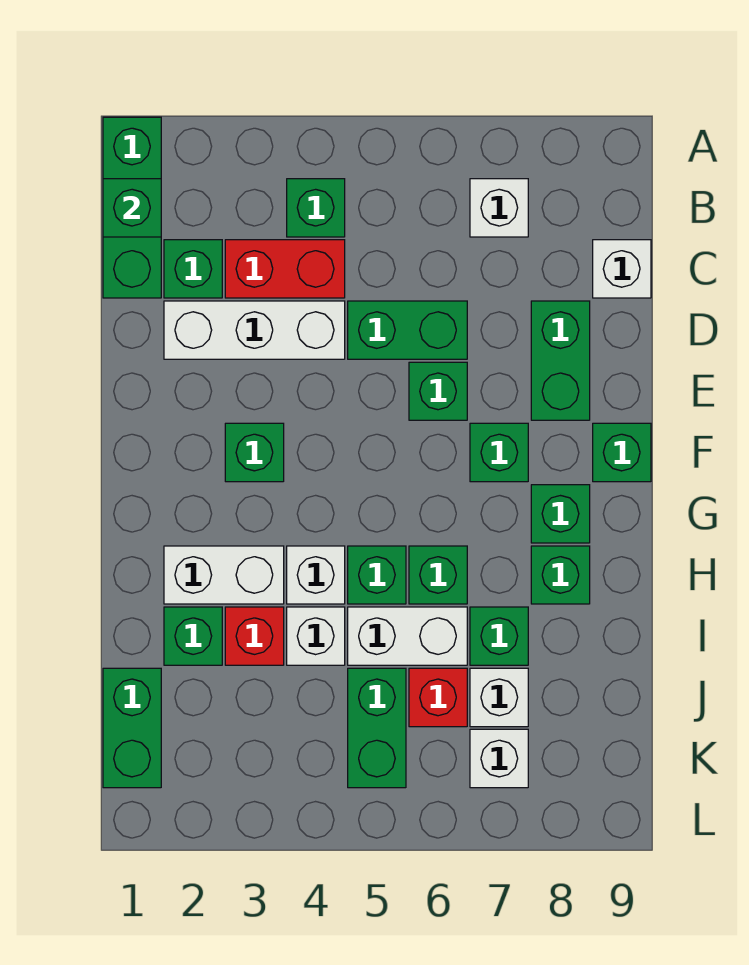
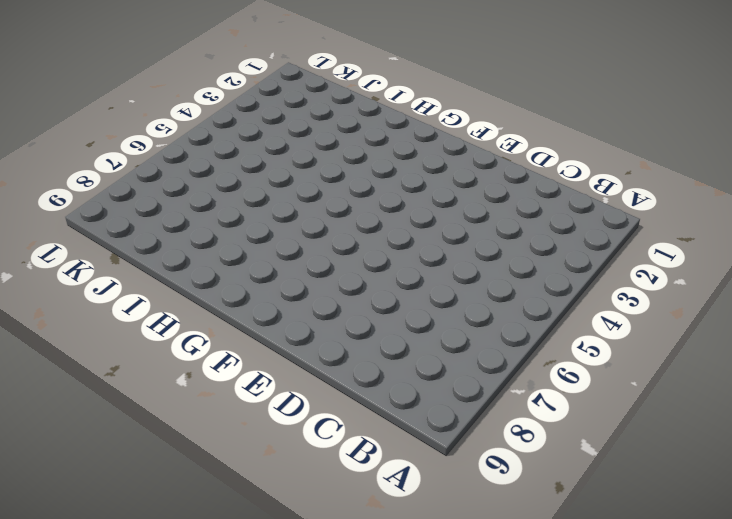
none -> green brick A1:C1 level 1
none -> green brick B4 level 1
none -> white brick B7 level 1
none -> green brick C2 level 1

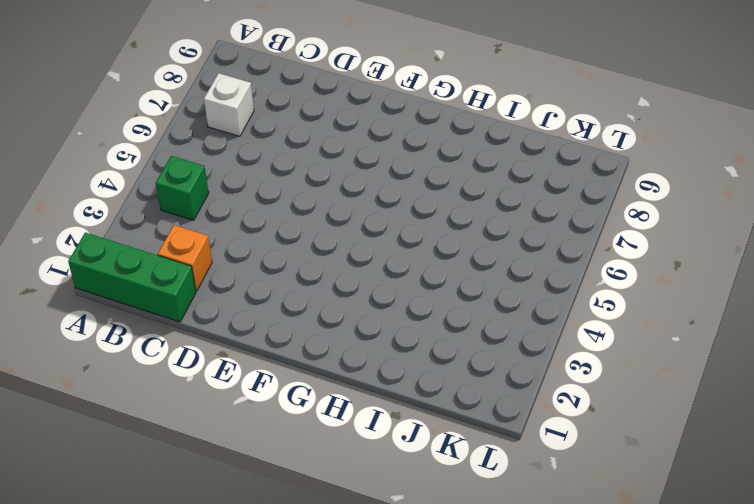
orange brick C2 level 1 -> green brick C2 level 1
none -> red brick C3:C4 level 1
none -> white brick C9 level 1
none -> white brick D2:D4 level 1
none -> green brick D5:D6 level 1

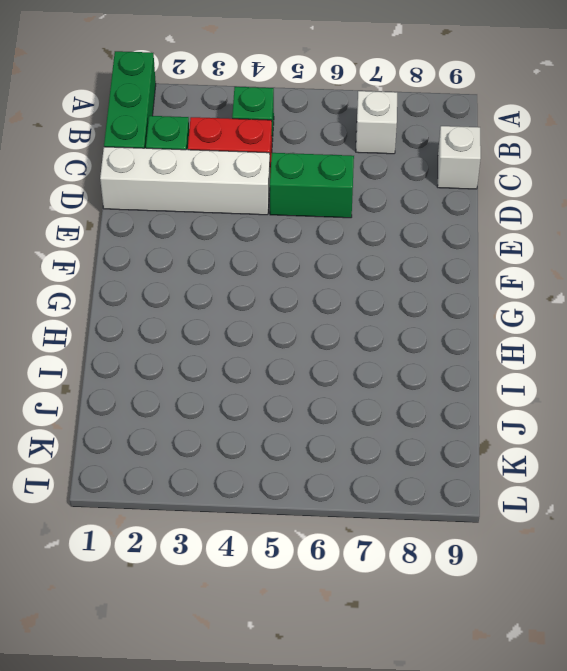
white brick D1:D4 level 1 -> white brick D2:D4 level 1
none -> green brick D8:E8 level 1
none -> green brick E6 level 1
none -> green brick F3 level 1
none -> green brick F7 level 1

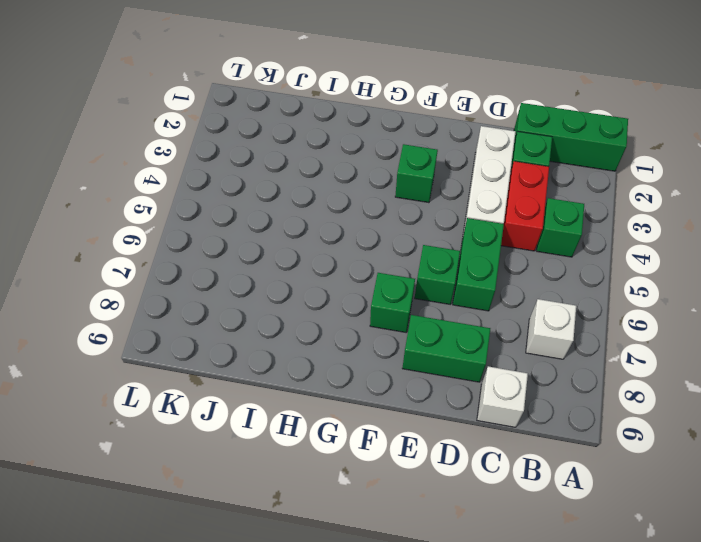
none -> green brick F9 level 1
none -> green brick G8 level 1
none -> white brick H2:H3 level 1
none -> white brick H4 level 1

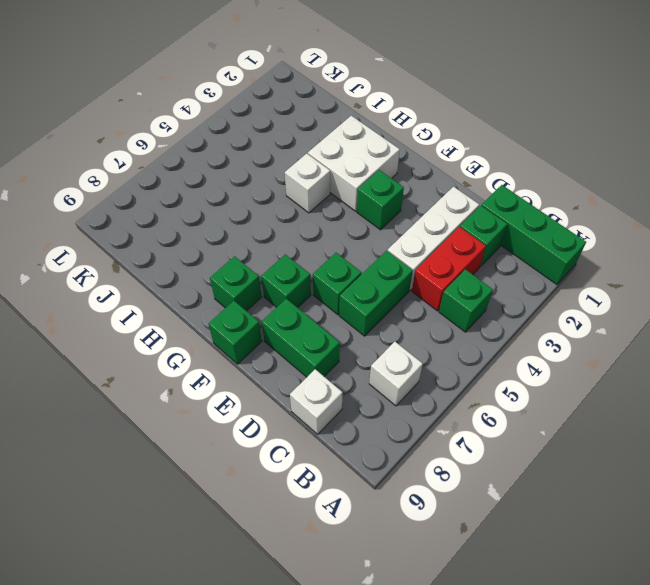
white brick G2:H3 level 1 -> white brick H2:H3 level 1
none -> green brick H5 level 1
none -> green brick H6 level 1
none -> green brick H8 level 1
none -> green brick I2 level 1

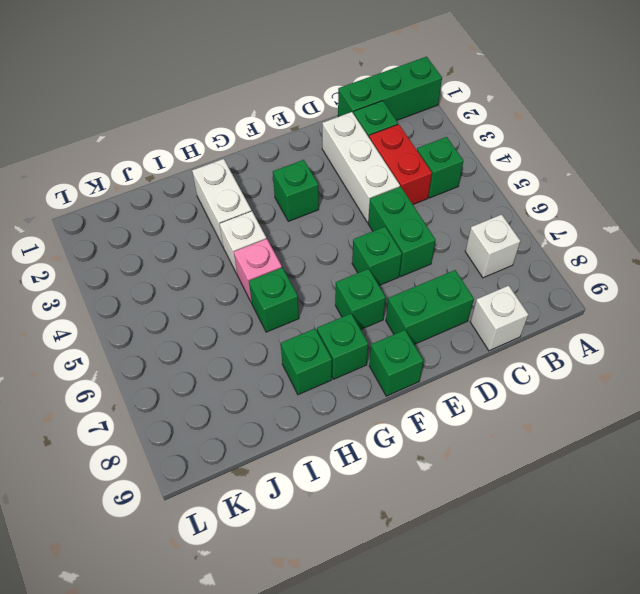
pink brick H5 level 1 -> green brick H5 level 1
none -> green brick I2 level 1
none -> red brick I3 level 1
none -> white brick I4 level 1
none -> white brick I5:I6 level 1

